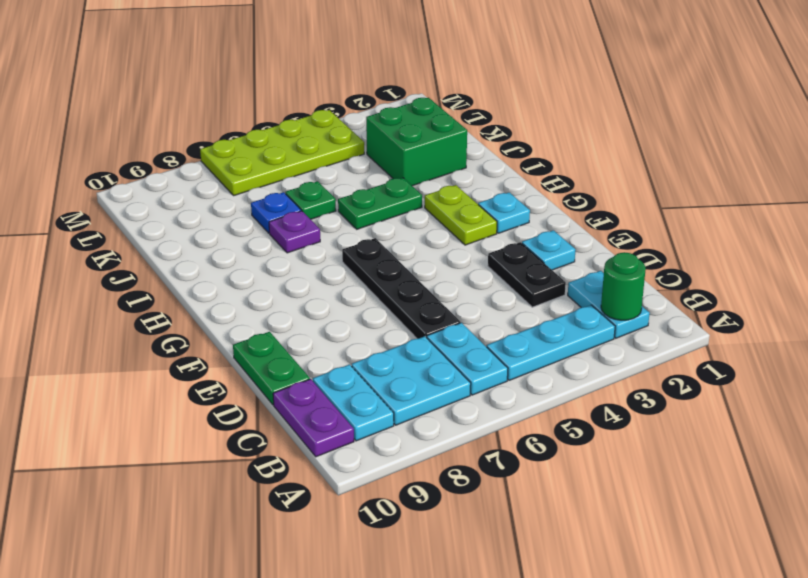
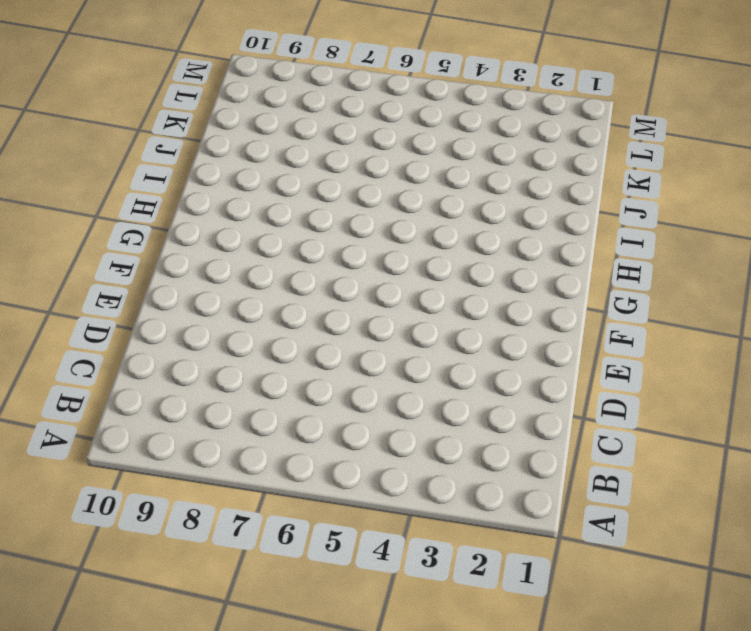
none -> cyan plate B2:C2 level 1
none -> cyan plate B3:B5 level 1
none -> cyan plate B6:C6 level 1

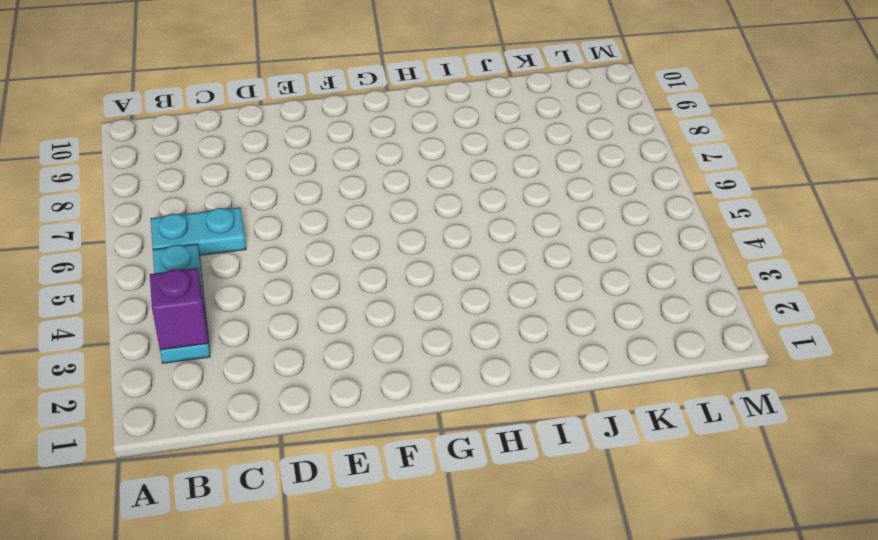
purple brick B3 level 2 -> none
none -> cyan plate B2:C2 level 1
none -> cyan plate B7:C8 level 1
none -> cyan plate B9:C9 level 1

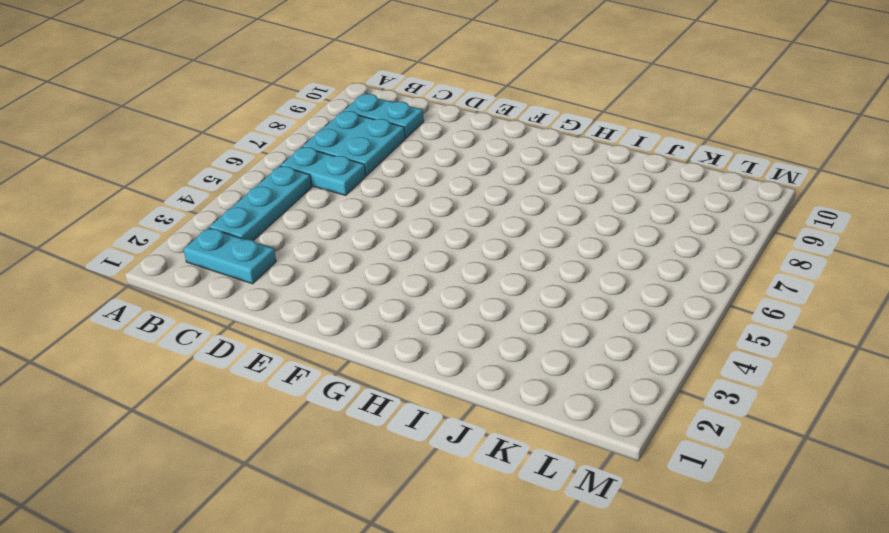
none -> purple plate B10:C10 level 1
none -> black plate D3:E3 level 1
none -> black plate D6:G6 level 1

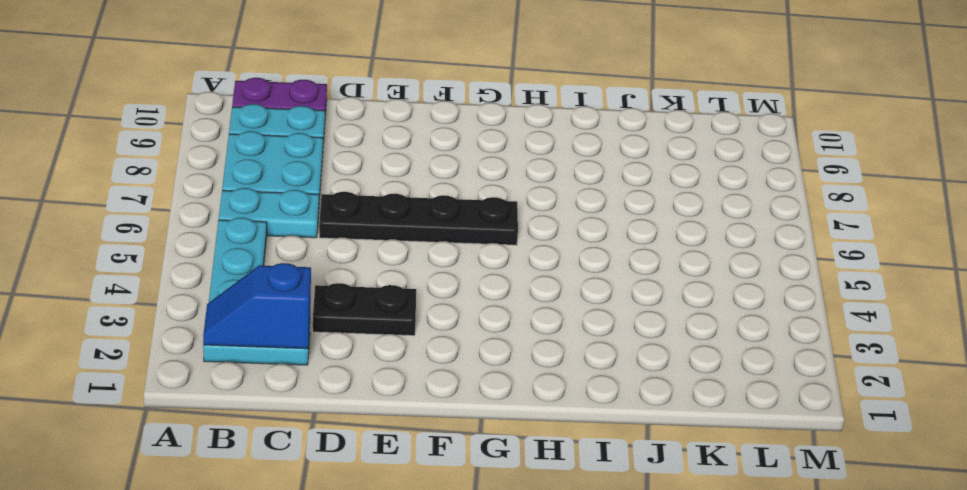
blue slope B2:C2 level 2 top C -> green round brick B2 level 2
none -> green plate D10:E10 level 1
none -> cyan plate E2 level 1
none -> cyan plate G2 level 1

